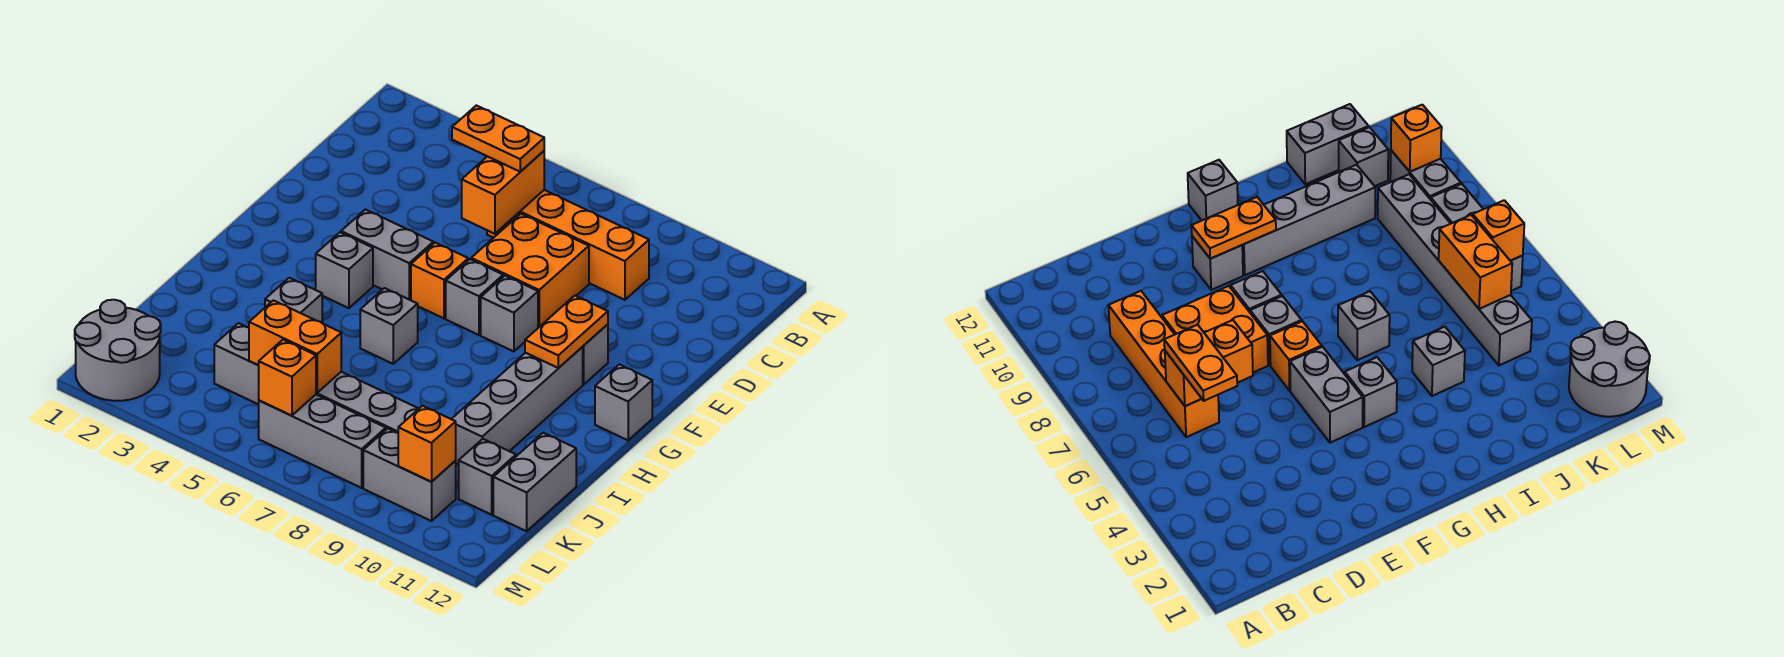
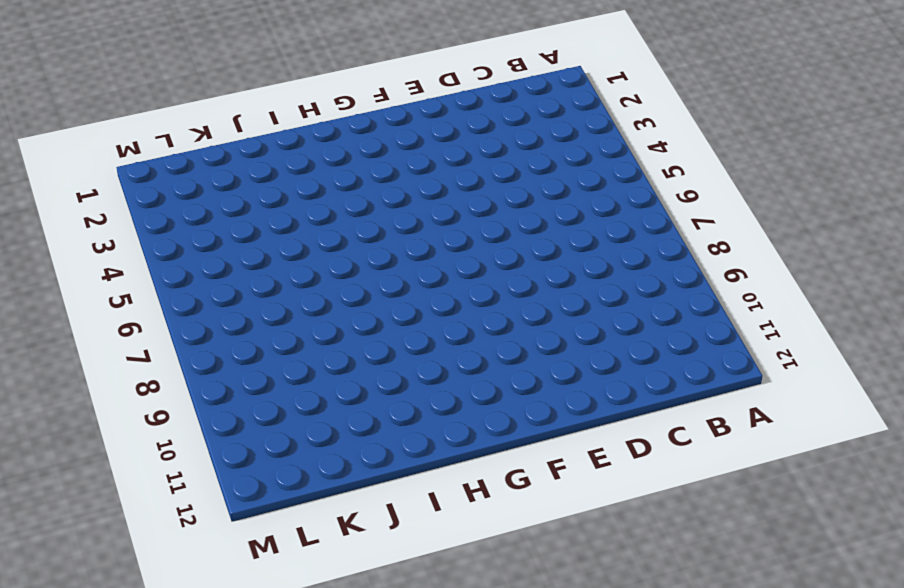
none -> orange brick C6:C9 level 1
none -> orange brick D7:E8 level 1
none -> grey brick F4:F5 level 1

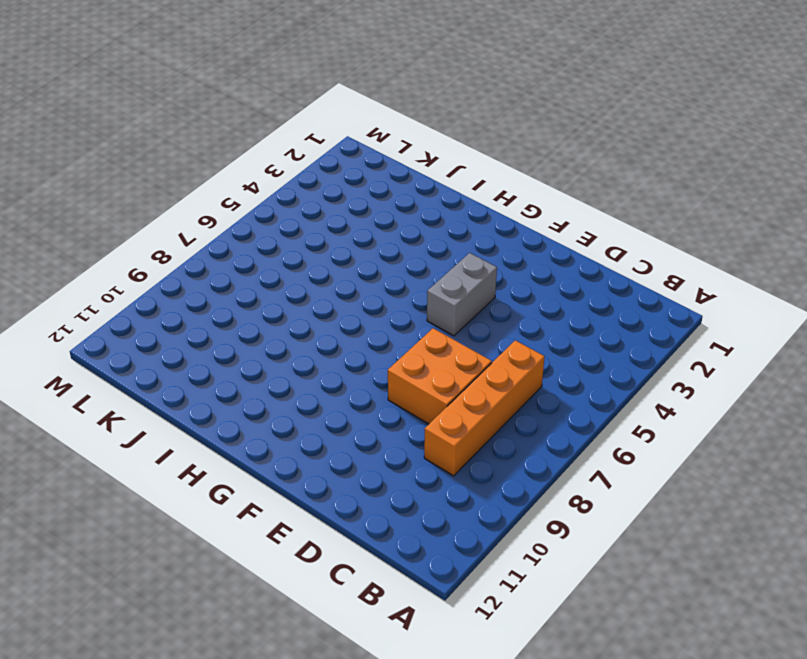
none -> orange brick F6 level 1
none -> grey brick F7 level 1
none -> grey brick F8 level 1

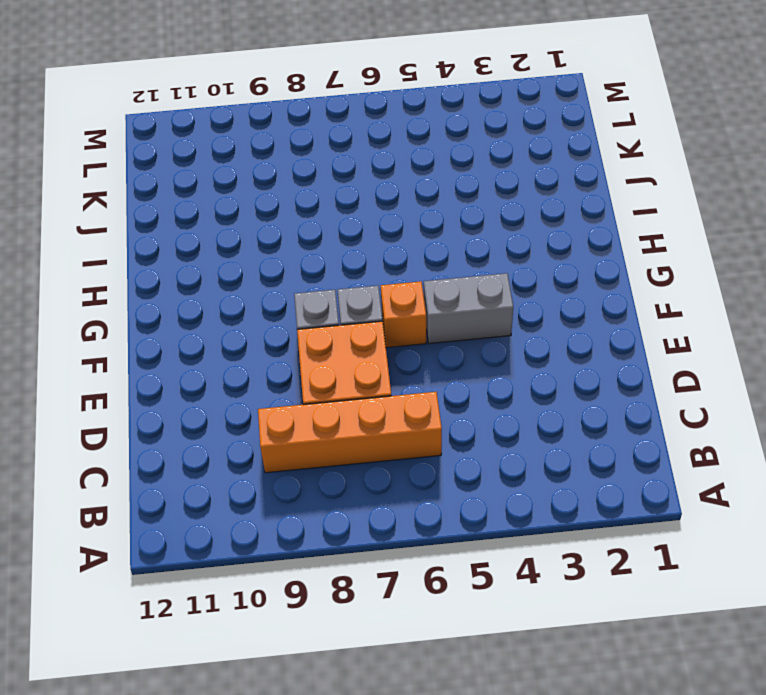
none -> grey brick F10 level 1
none -> grey brick G4 level 1
none -> grey brick G10:J10 level 1

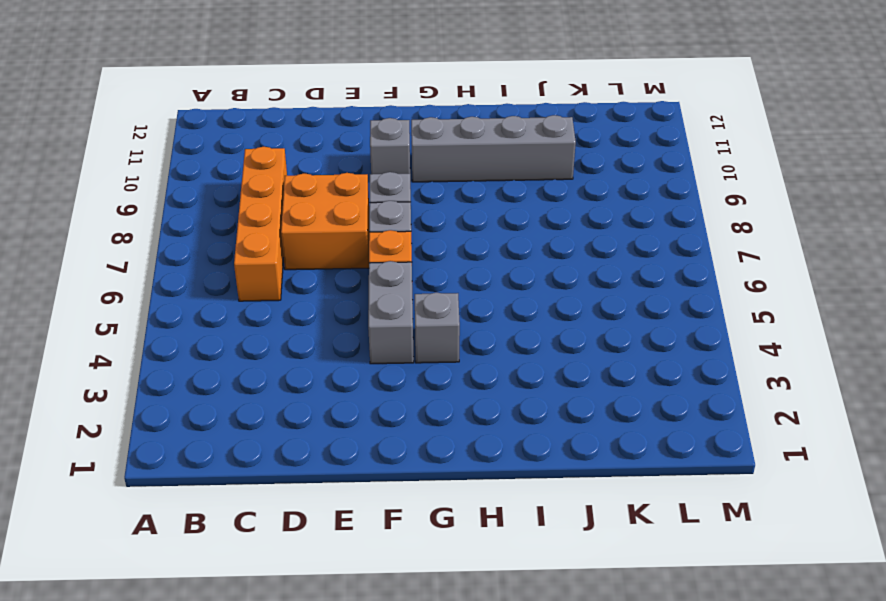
none -> grey brick G12 level 1
none -> grey brick H6 level 1
none -> grey brick I4 level 1

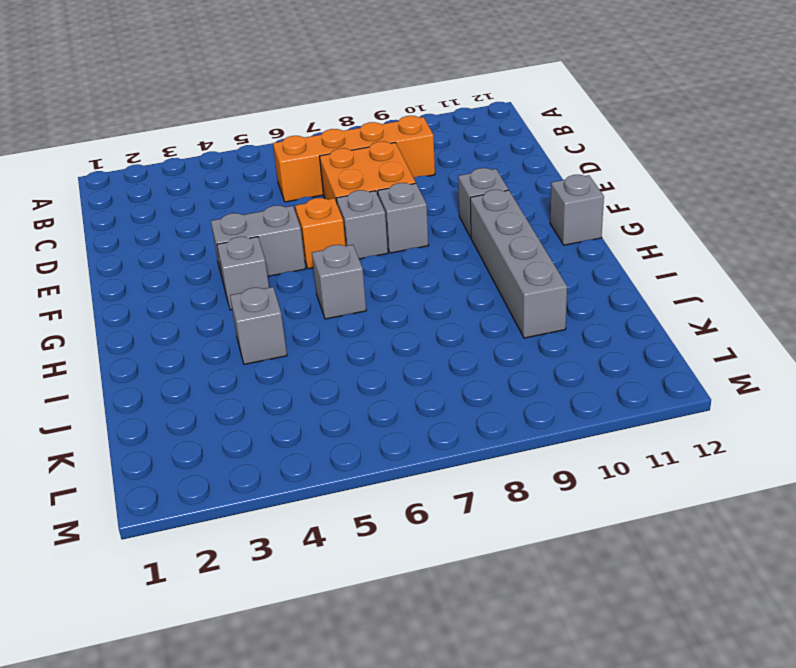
none -> grey brick J12:K12 level 1
none -> grey brick K4:K9 level 1
none -> grey brick K11 level 1

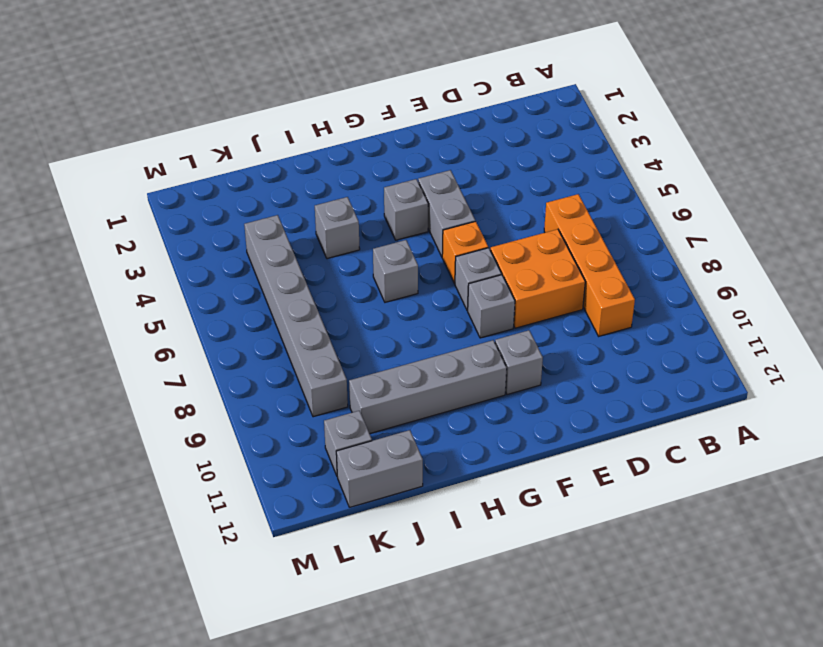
none -> grey brick G12 level 1
none -> grey round brick L1:M2 level 1
none -> grey brick L6:L8 level 1

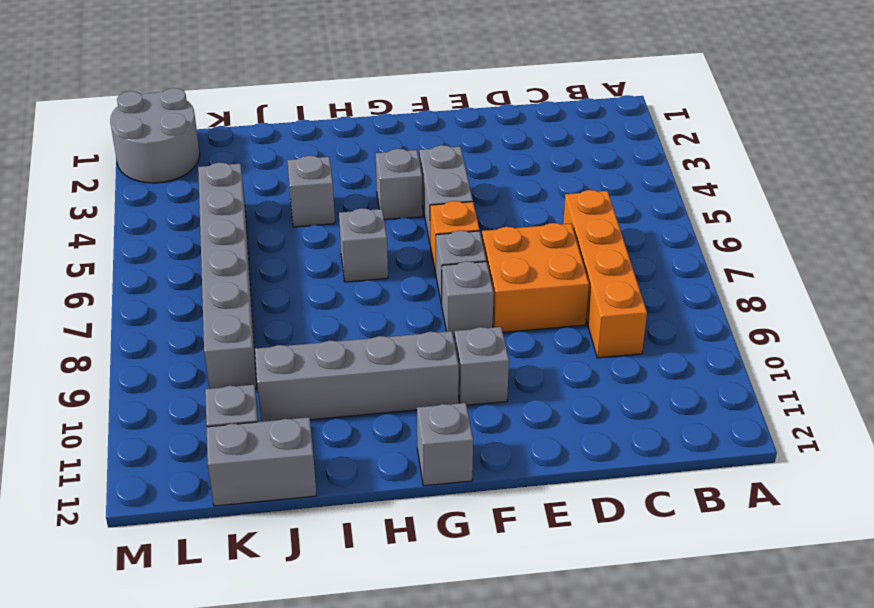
none -> grey brick L6:L8 level 1
none -> grey brick L9:L10 level 1
none -> orange brick C6:D6 level 2

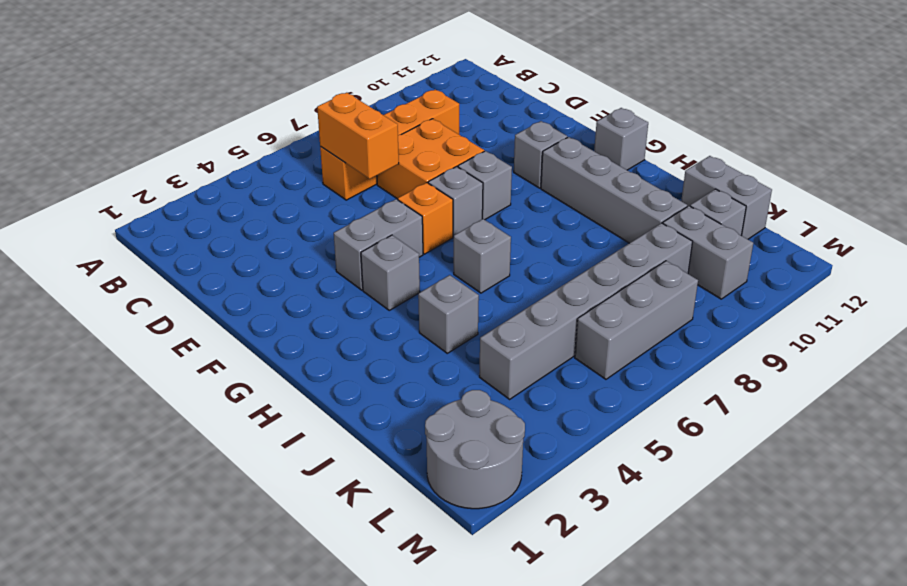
grey brick K10:L10 level 1 -> grey brick L9:L10 level 1
none -> orange plate F10:G10 level 2
none -> orange brick K5:K6 level 2
none -> orange brick L6 level 2

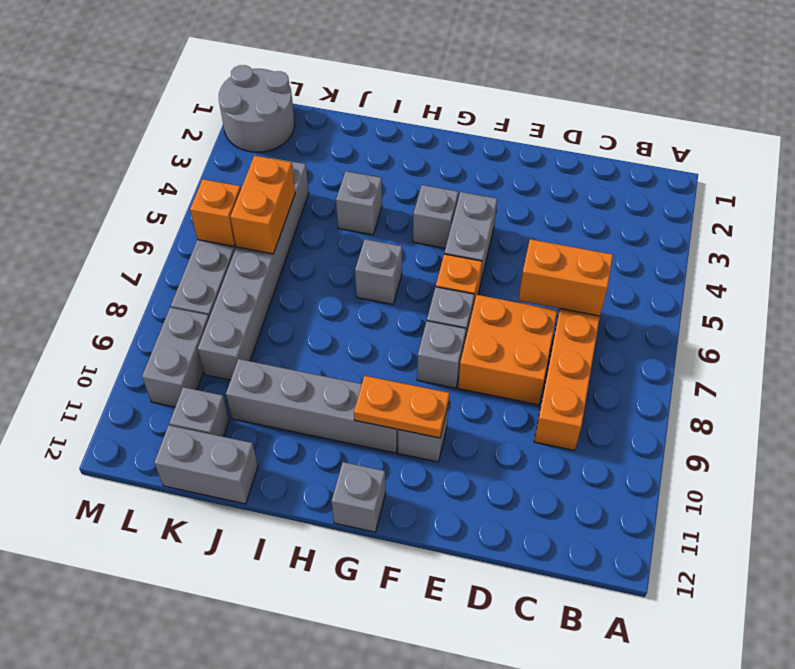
none -> orange brick L10 level 2
none -> orange plate C5:C6 level 3

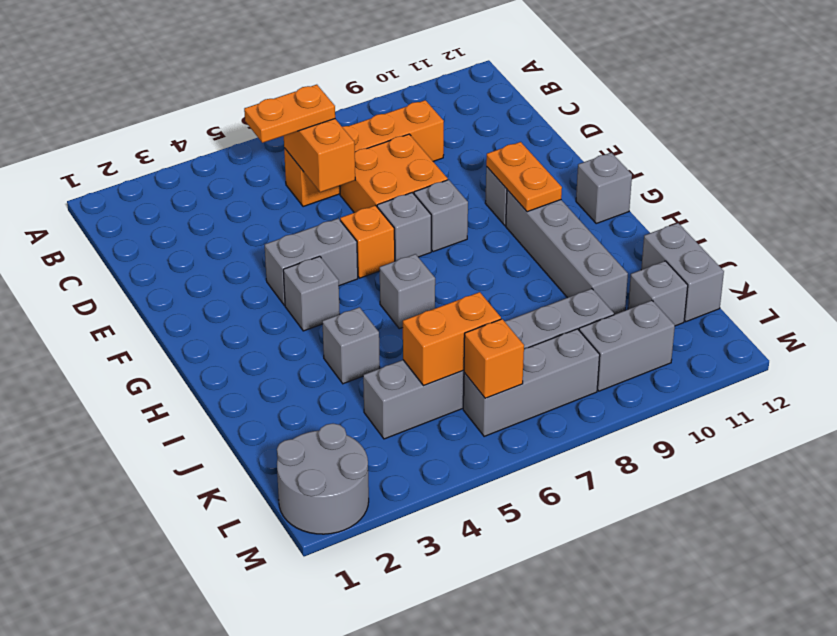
none -> orange brick L10 level 2

